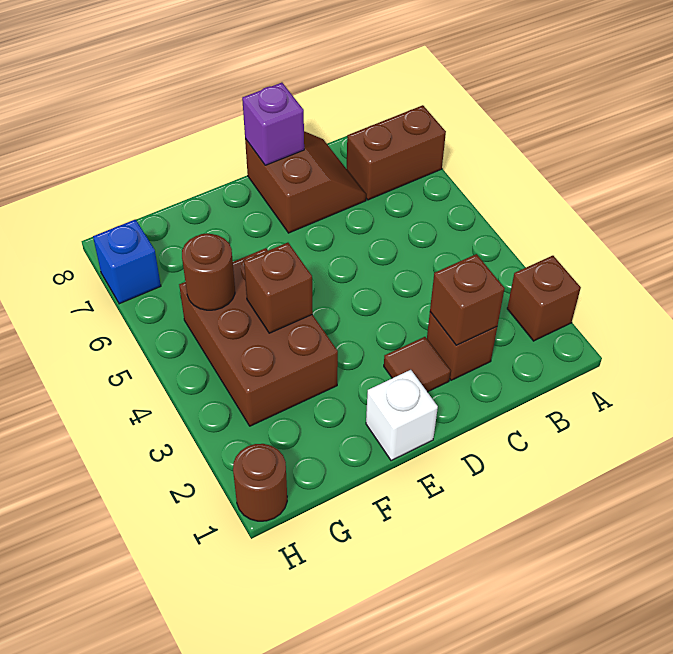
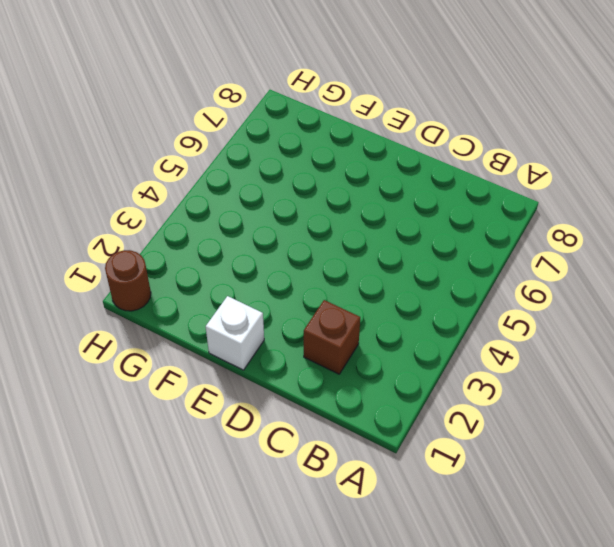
none -> brown brick A2 level 1
none -> brown brick A7:B7 level 1
none -> brown slope C7:D8 level 1 top D

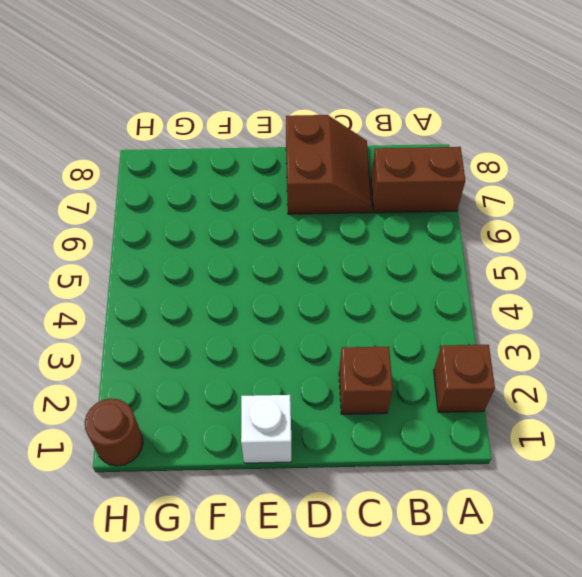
none -> brown tile D2 level 1
none -> brown brick F3:G5 level 1
none -> blue brick H7 level 1

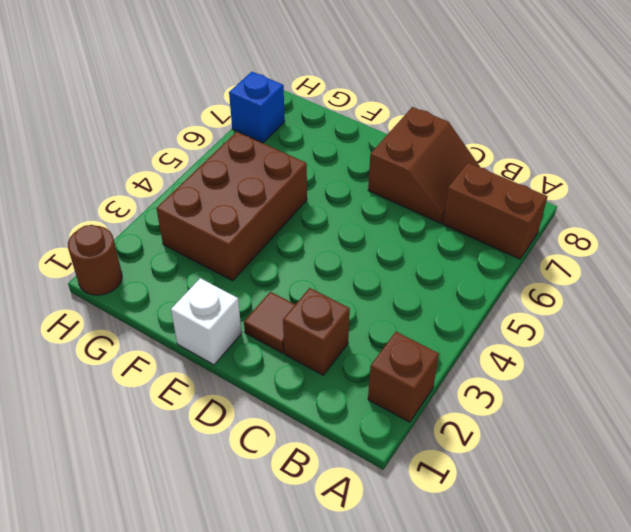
none -> brown brick C2 level 2
none -> purple brick D8 level 2
none -> brown brick F4 level 2

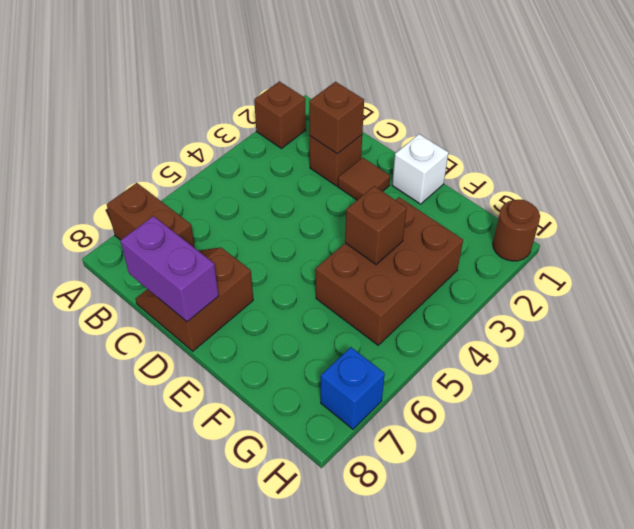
purple brick C8:D8 level 2 -> purple brick D8 level 2
none -> brown round brick G5 level 2

